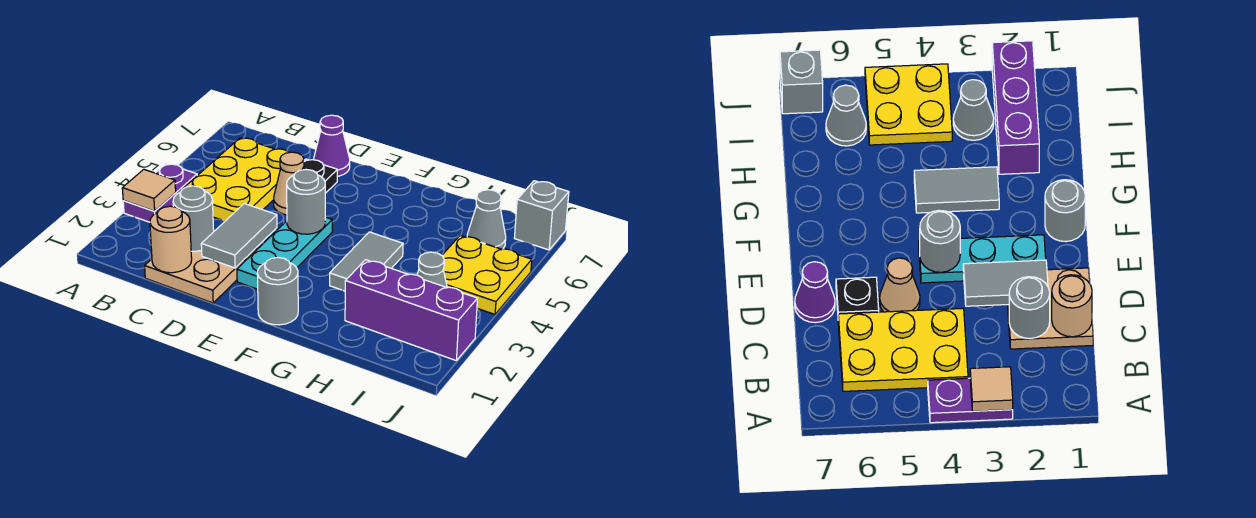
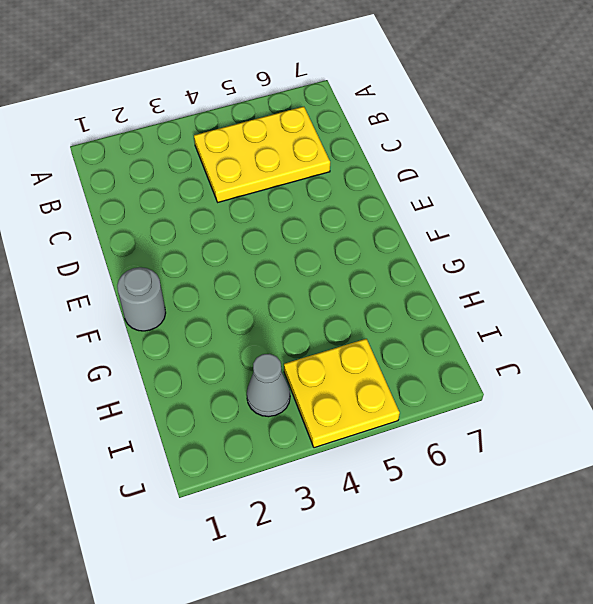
none -> purple plate A3:A4 level 1
none -> tan plate C1:D2 level 1
none -> tan cone D5 level 1

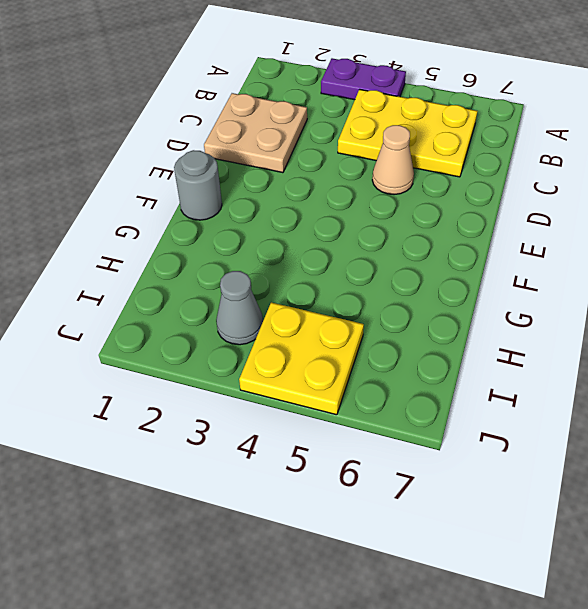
none -> black plate D6 level 1
none -> purple cone D7 level 1
none -> cyan plate E2:E4 level 1

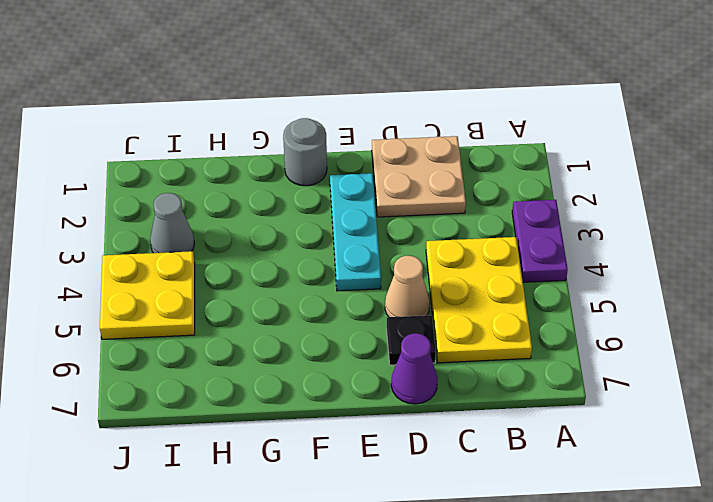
none -> grey tile G3:G4 level 1
none -> purple brick H2:J2 level 1
none -> grey cone I6 level 1

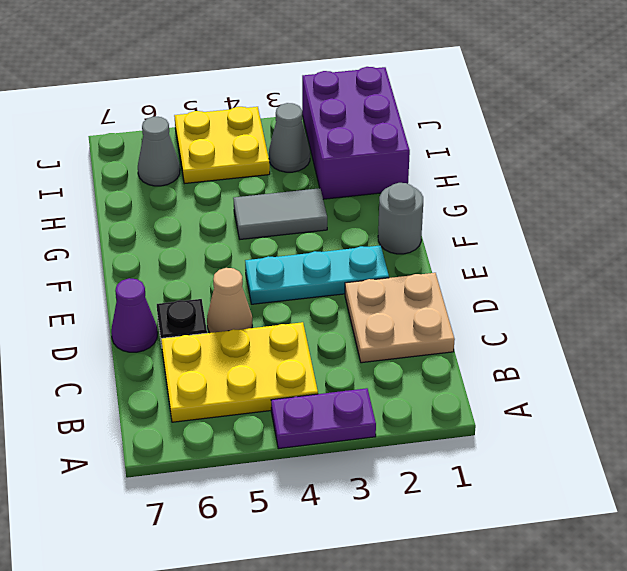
purple brick H1:J2 level 1 -> purple brick H2:J2 level 1
none -> grey brick J7 level 1
none -> tan tile A3 level 2
none -> tan round brick C1 level 2

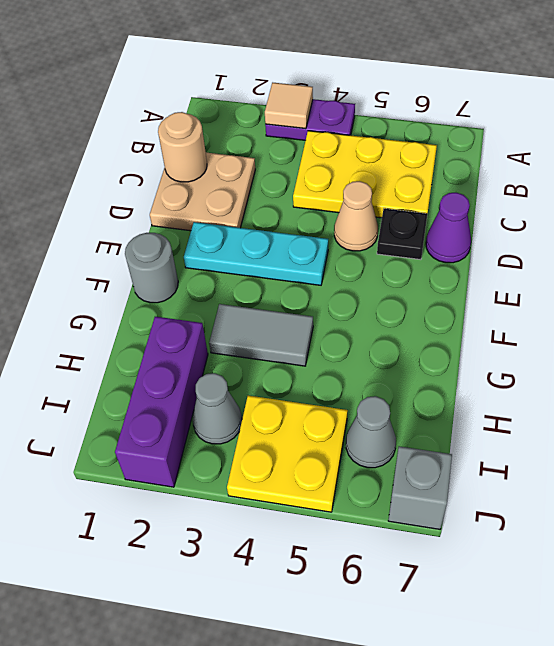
none -> grey round brick C2 level 2
none -> grey tile D2:D3 level 2
none -> grey round brick E4 level 2

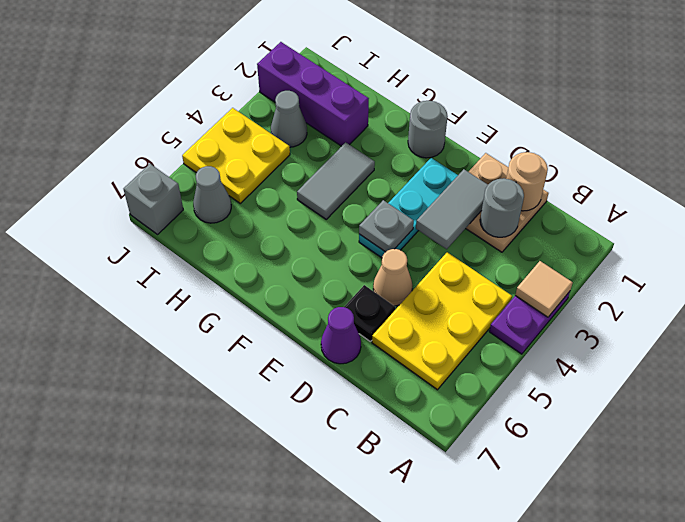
grey plate E4 level 2 -> grey round brick E4 level 2

